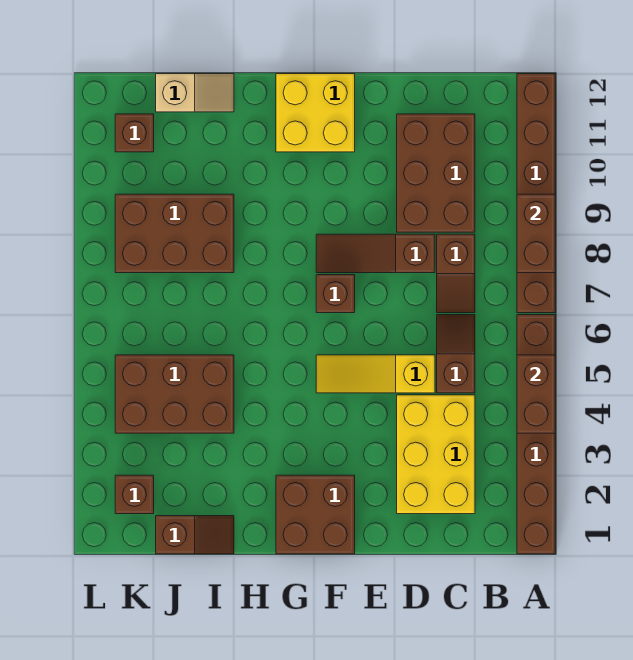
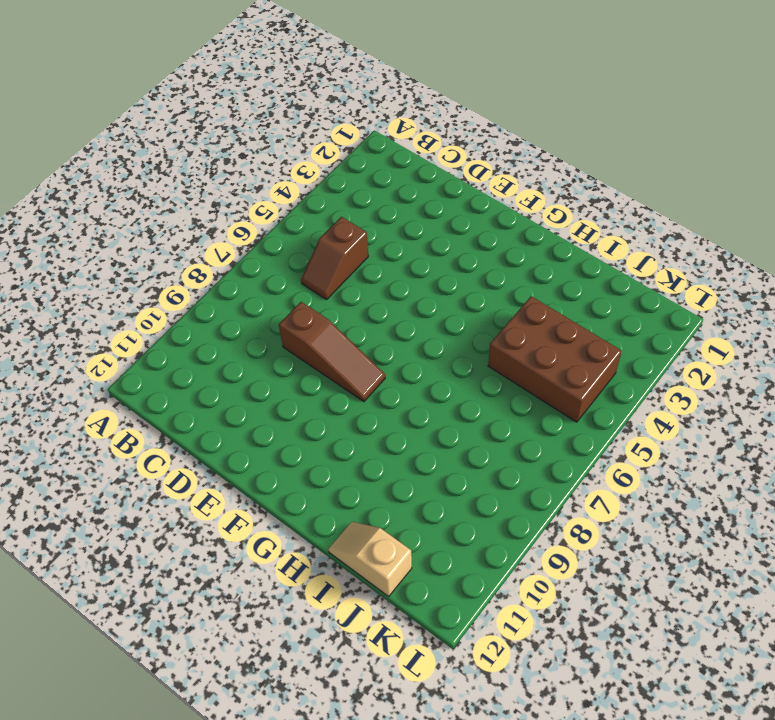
none -> brown brick A1:A6 level 1
none -> brown brick A7:A12 level 1
none -> yellow brick C2:D4 level 1

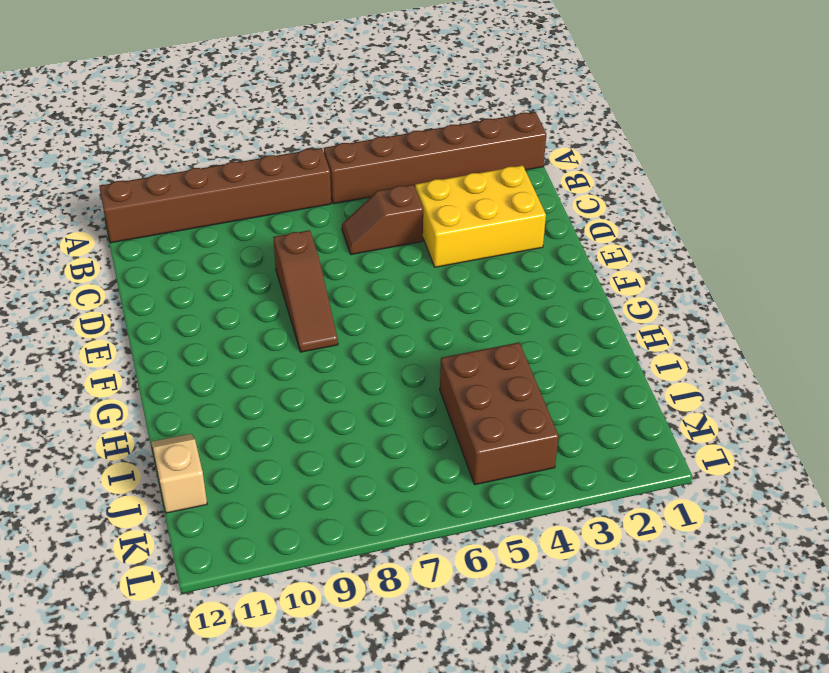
none -> brown slope C7:C8 level 1 top 8
none -> brown brick C9:D11 level 1
none -> yellow slope D5:F5 level 1 top D

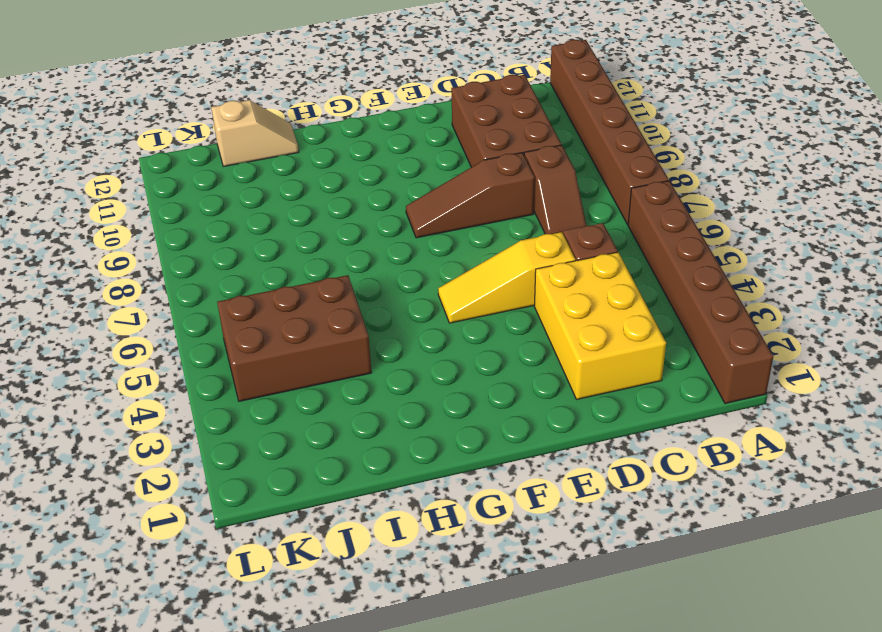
none -> brown brick F1:G2 level 1
none -> brown brick F7 level 1
none -> yellow brick F11:G12 level 1

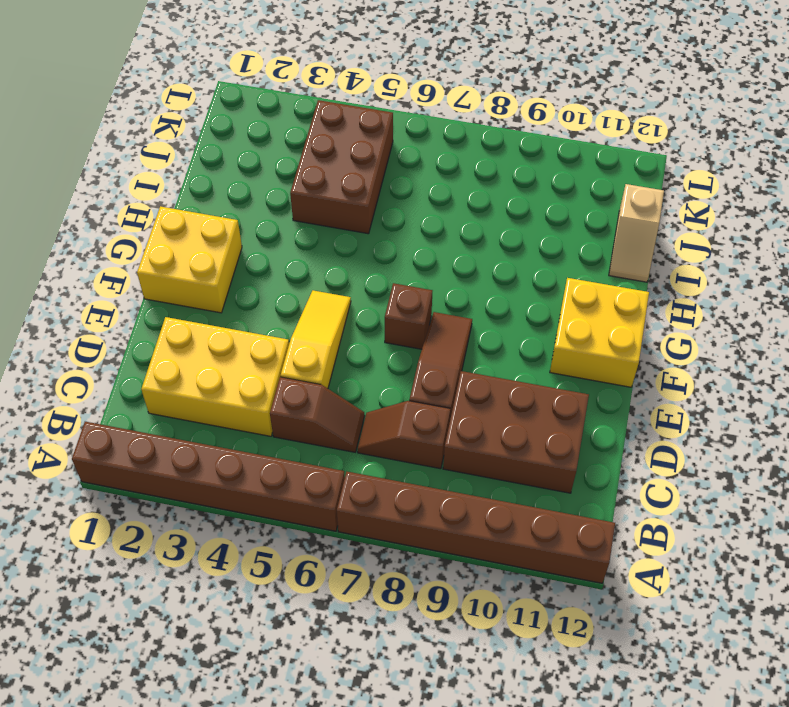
yellow brick F1:G2 level 1 -> brown brick F1:G2 level 1
none -> brown slope I1:J1 level 1 top J
none -> brown brick I8:K9 level 1
none -> brown brick K2 level 1

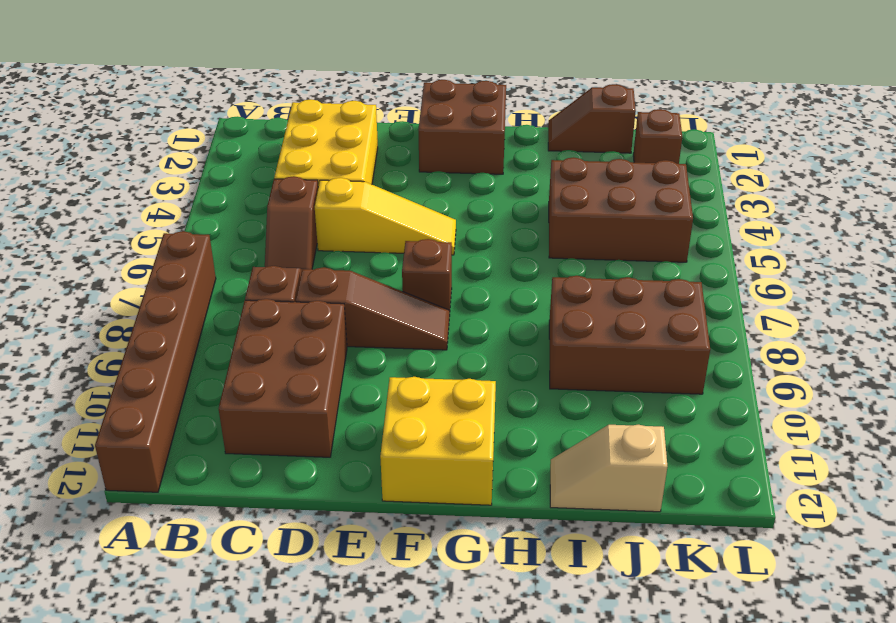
none -> brown brick A1:A6 level 1
none -> brown brick K11 level 1
none -> brown brick A4:A5 level 2

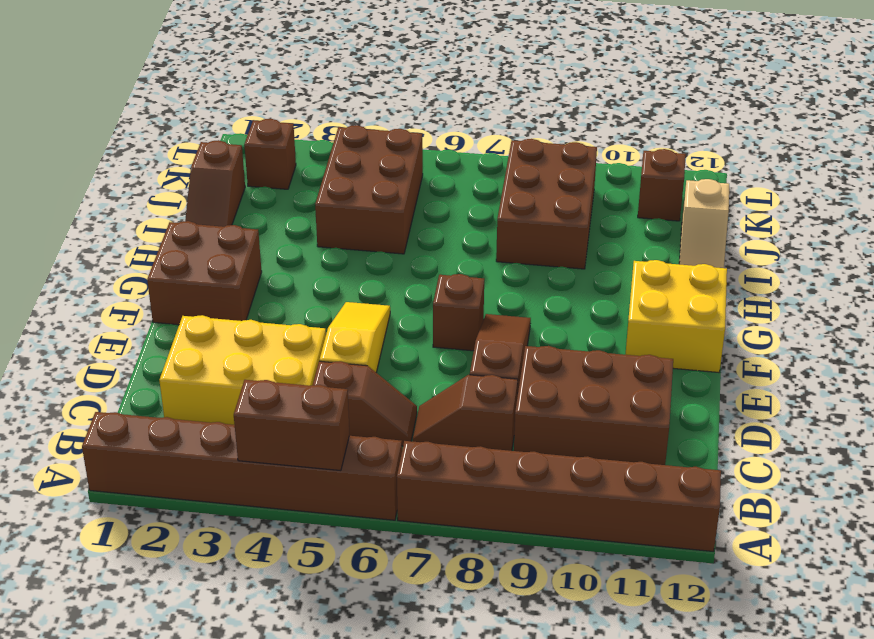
none -> brown brick A8:A9 level 2

